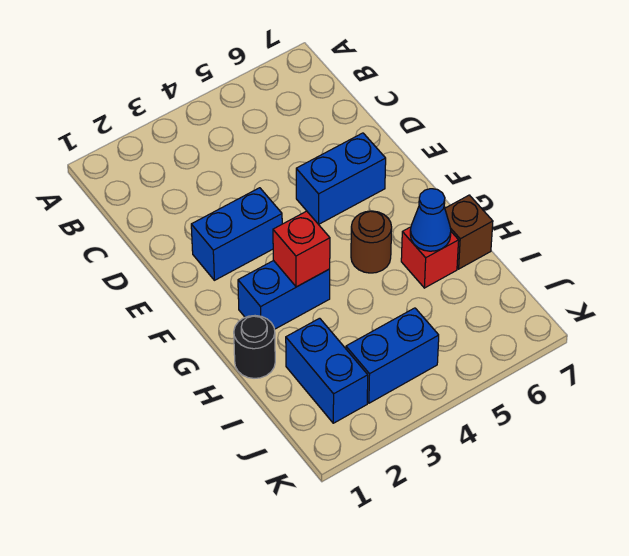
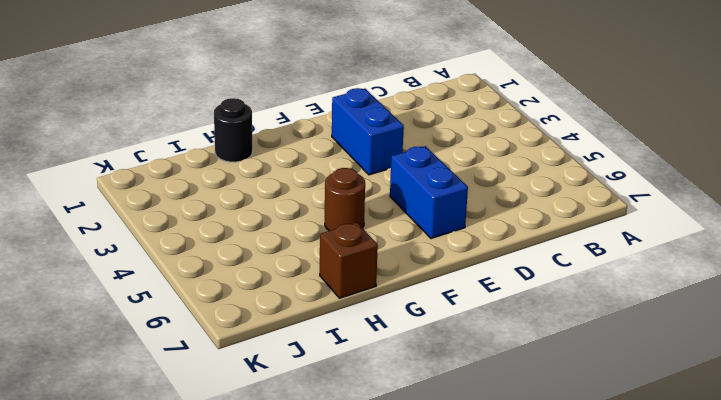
none -> blue brick G2:G3 level 1
none -> red brick H6 level 1

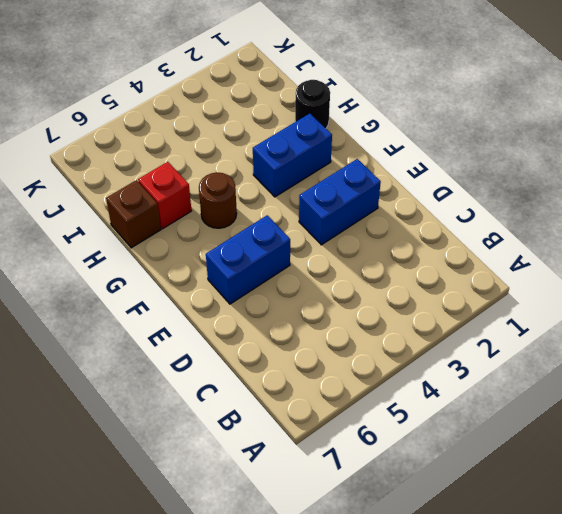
none -> blue brick I2:J2 level 1
none -> blue brick J3:J4 level 1

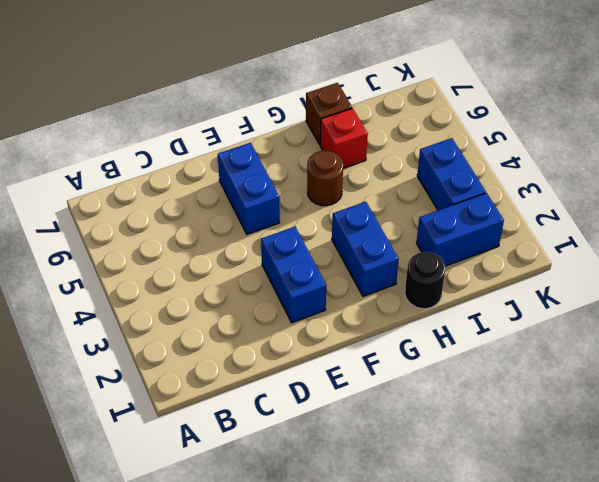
none -> red brick G3 level 2
none -> blue cone H6 level 2

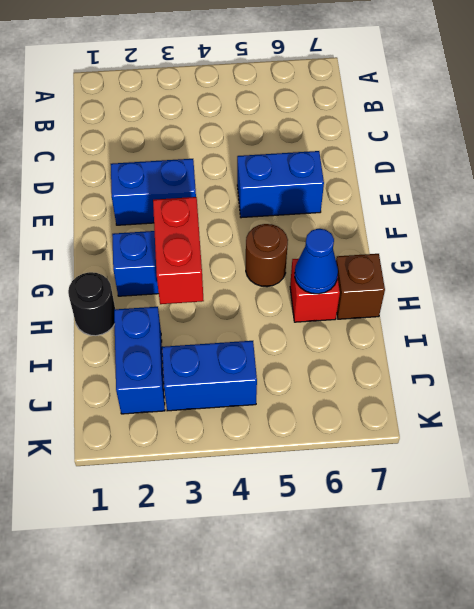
red brick G3:H3 level 2 -> red brick G3 level 2

